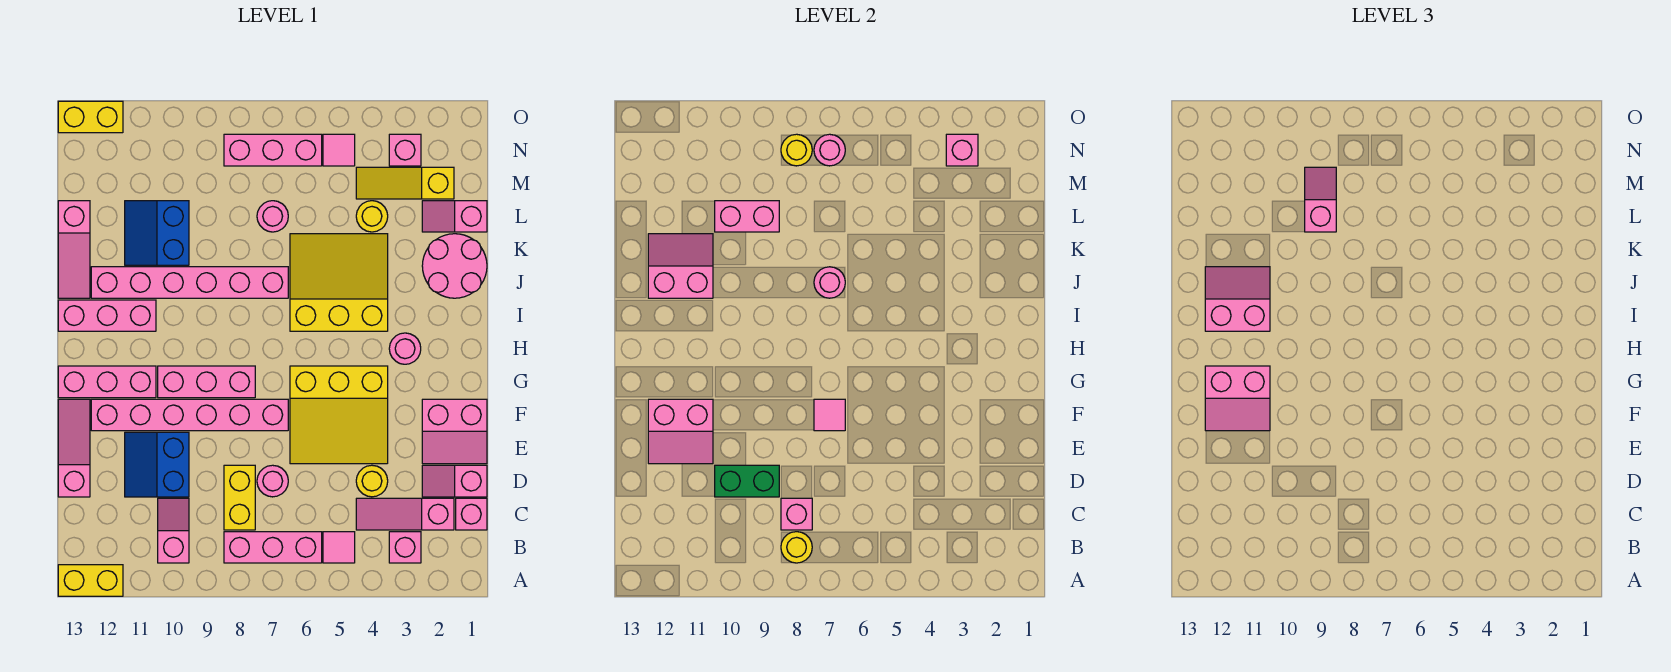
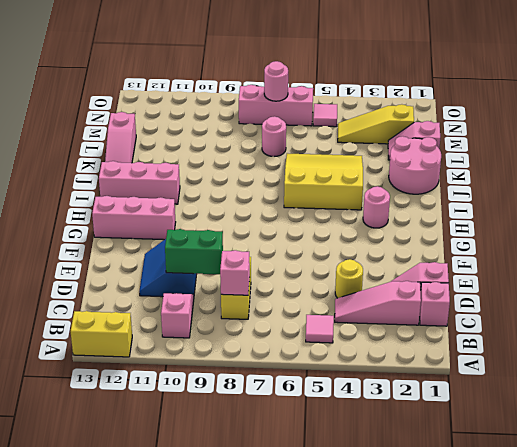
none -> pink brick B3 level 1
none -> pink brick B6:B8 level 1
none -> pink round brick D7 level 1
none -> pink slope D13:F13 level 1 top D

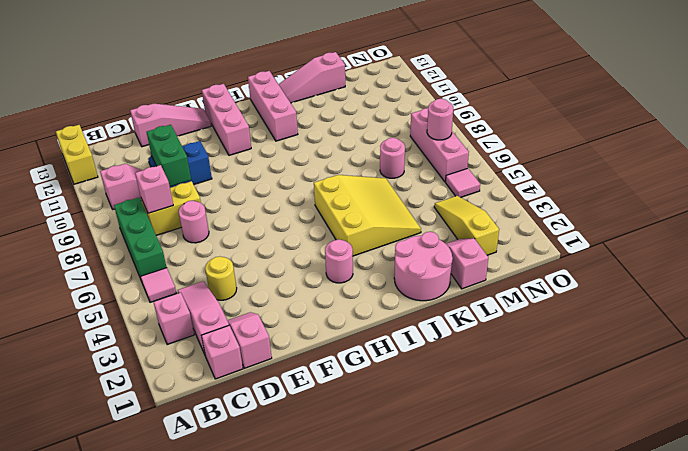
green brick B6:B8 level 1 -> pink brick B6:B8 level 1
none -> pink slope E1:F2 level 1 top F
none -> yellow slope E4:G6 level 1 top G
none -> pink brick F7:F12 level 1
none -> pink brick G8:G10 level 1

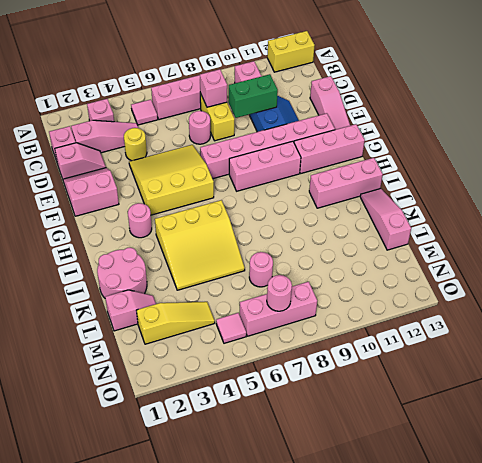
none -> pink brick J7:J12 level 1
none -> blue slope K10:L11 level 1 top 10
none -> yellow round brick L4 level 1
none -> pink brick N3 level 1

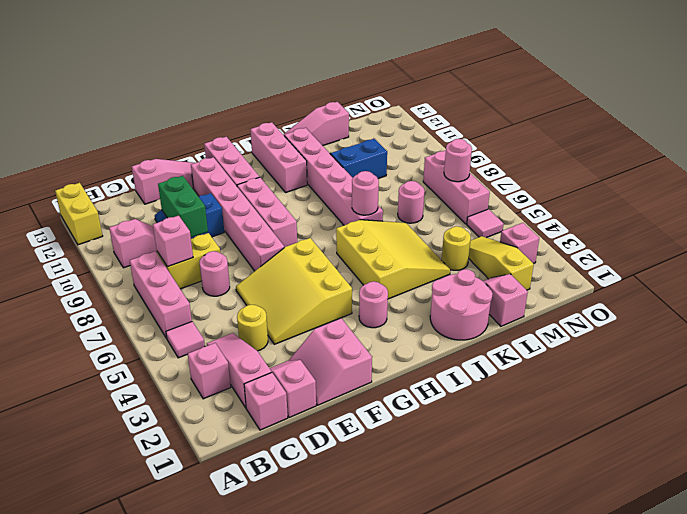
none -> yellow brick O12:O13 level 1
none -> yellow round brick B8 level 2
none -> pink slope E11:F12 level 2 top F
none -> pink tile F7 level 2

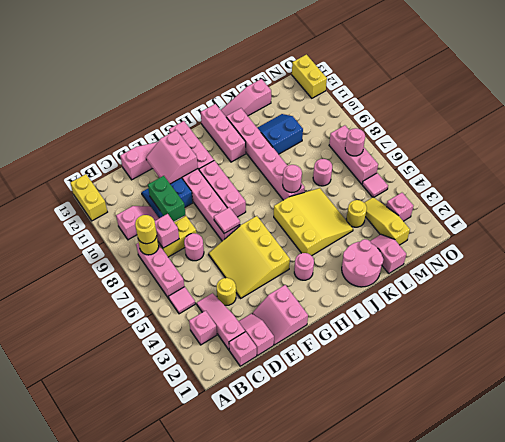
yellow round brick B8 level 3 -> yellow round brick N8 level 2
none -> pink slope J11:K12 level 2 top J
none -> pink brick L9:L10 level 2
none -> pink brick N3 level 2
none -> pink slope F11:G12 level 3 top G

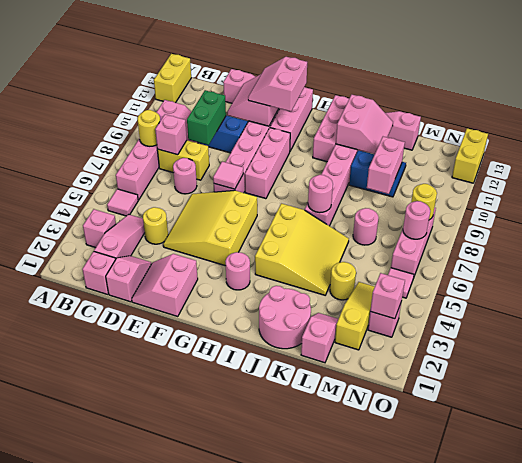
none -> pink slope I11:J12 level 3 top I
none -> pink slope L9:M9 level 3 top L

